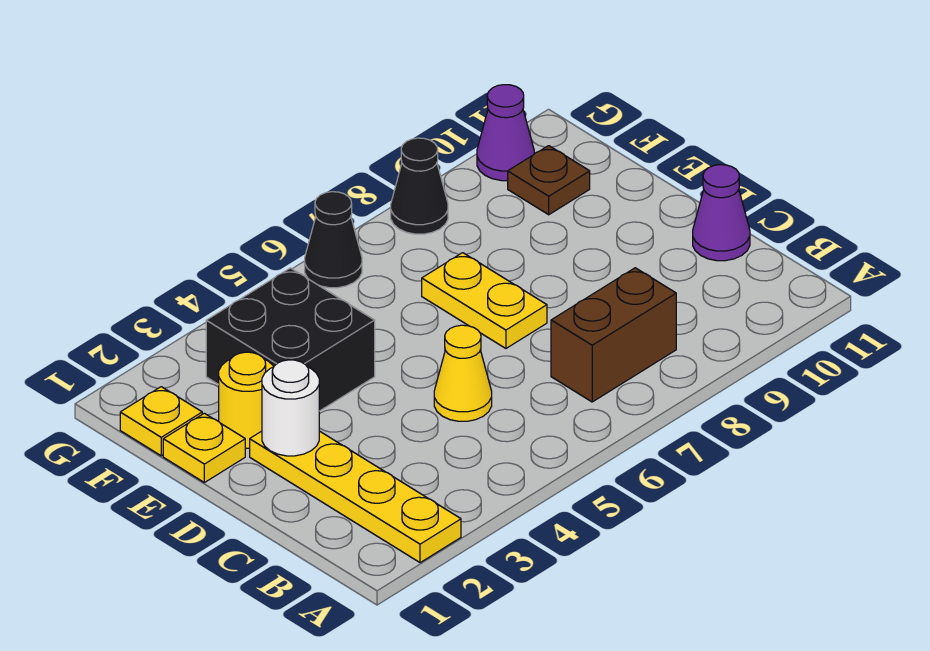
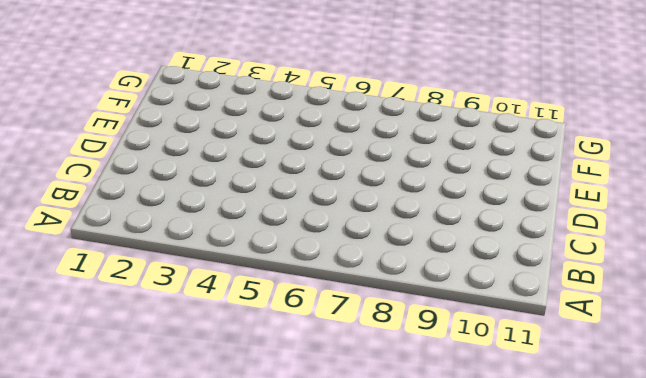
none -> yellow plate A2:D2 level 1
none -> brown brick B7:B8 level 1
none -> yellow cone C5 level 1

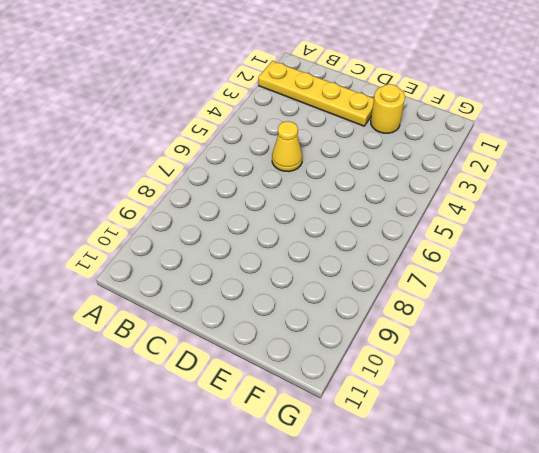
none -> brown brick B7:B8 level 1
none -> purple cone C11 level 1
none -> yellow plate D7:E7 level 1

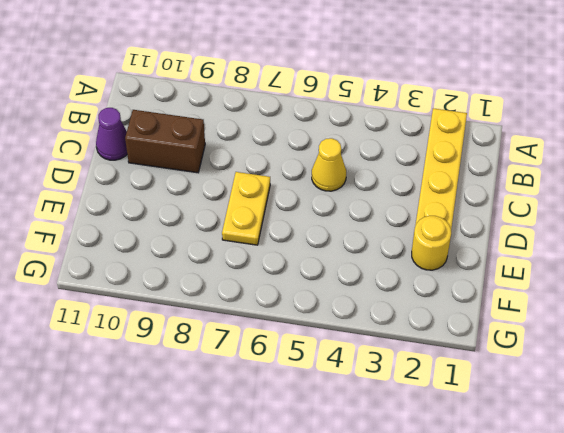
brown brick C9:C10 level 1 -> brown brick B7:B8 level 1
none -> yellow plate E1 level 1
none -> black brick E3:F4 level 1
none -> yellow plate F1 level 1

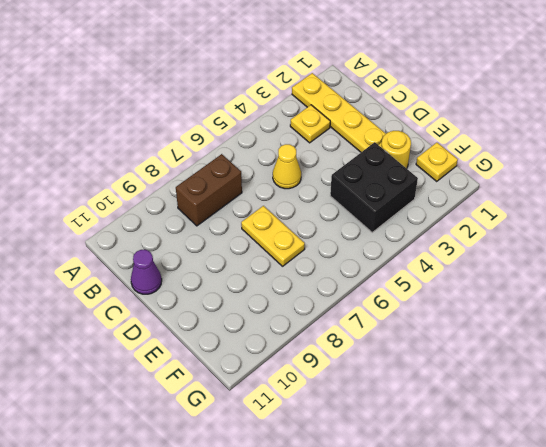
yellow plate B3 level 1 -> yellow plate E1 level 1
none -> brown plate F10 level 1
none -> black cone G6 level 1
none -> black cone G8 level 1

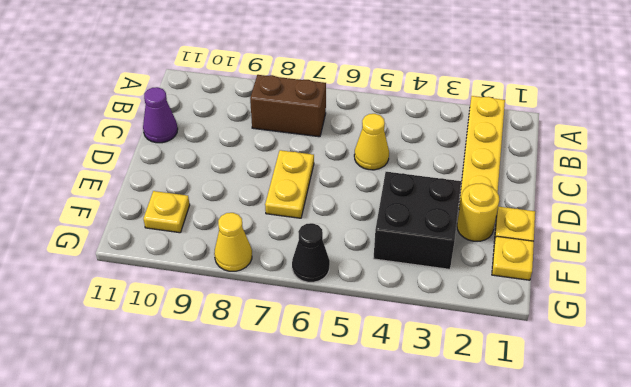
yellow plate F10 level 1 -> brown plate F10 level 1
yellow cone G8 level 1 -> black cone G8 level 1
none -> purple cone G10 level 1
none -> white round brick D2 level 2

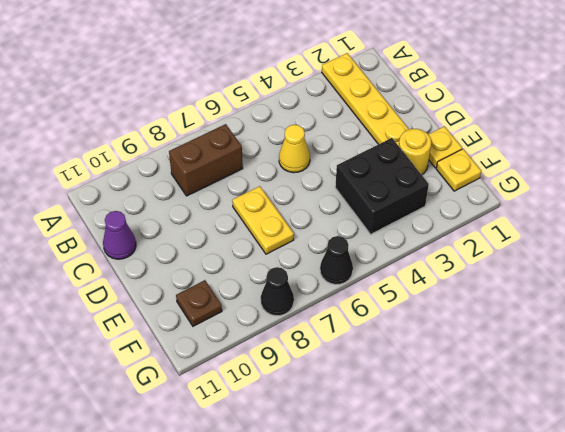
none -> purple cone G10 level 1
none -> white round brick D2 level 2

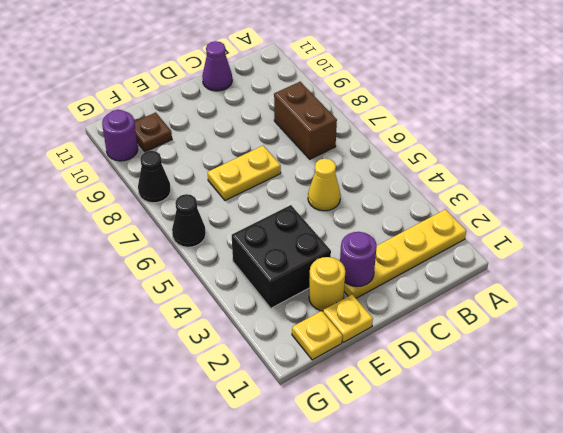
purple round brick D2 level 2 -> white round brick D2 level 2
purple round brick G10 level 1 -> purple cone G10 level 1

